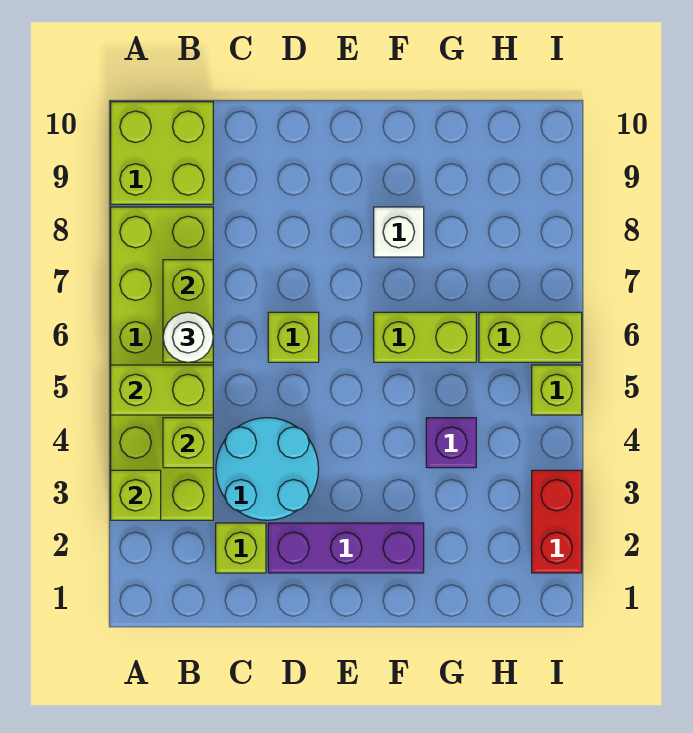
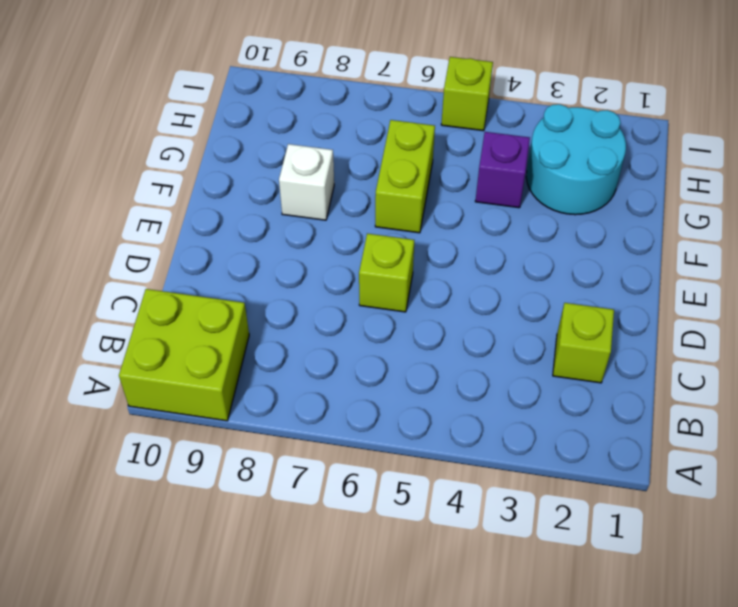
cyan round brick G2:H3 level 1 -> cyan round brick C3:D4 level 1
none -> lime brick A3:B8 level 1
none -> purple brick D2:F2 level 1
none -> lime brick H6:I6 level 1

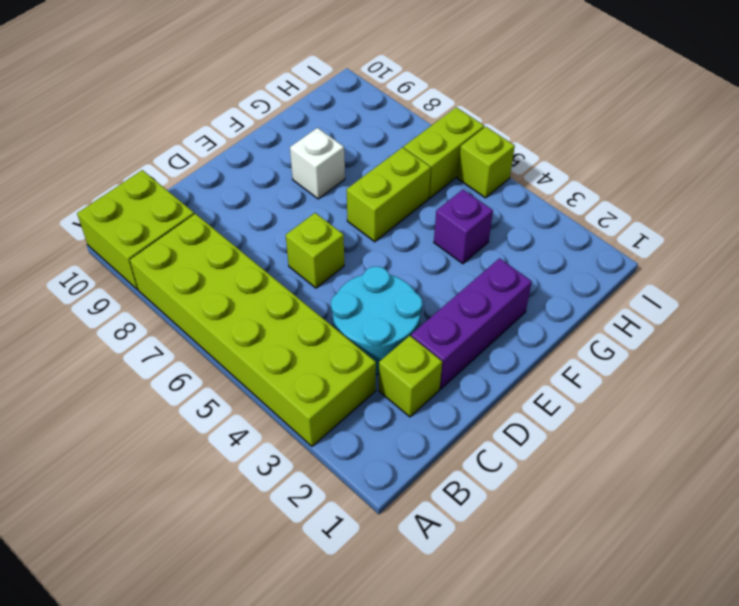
none -> red brick I2:I3 level 1
none -> lime brick A3 level 2
none -> lime brick A5:B5 level 2

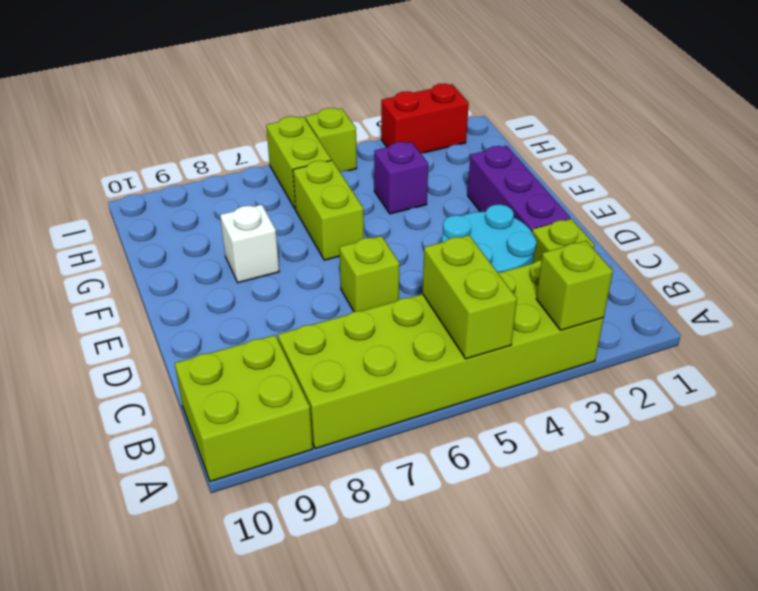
none -> lime brick B4 level 2
none -> lime brick B6:B7 level 2
none -> white round brick B6 level 3

